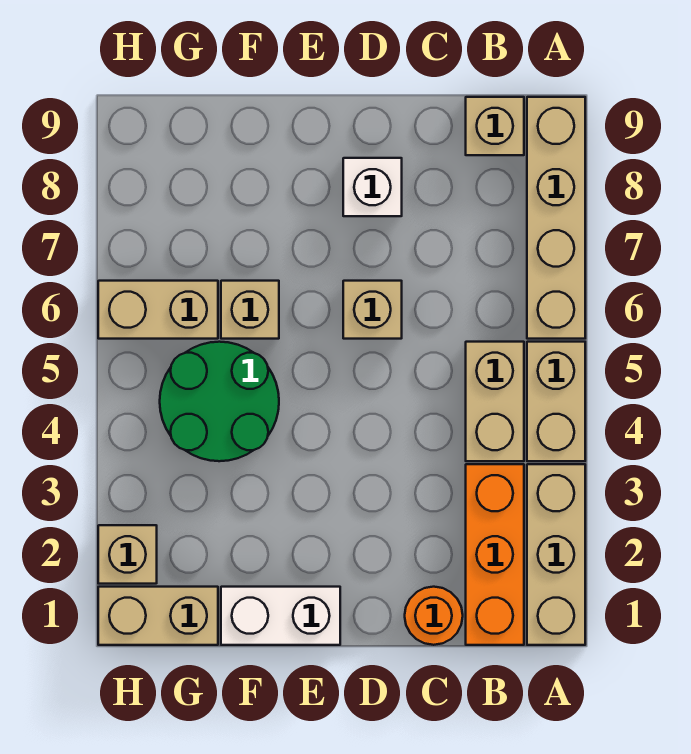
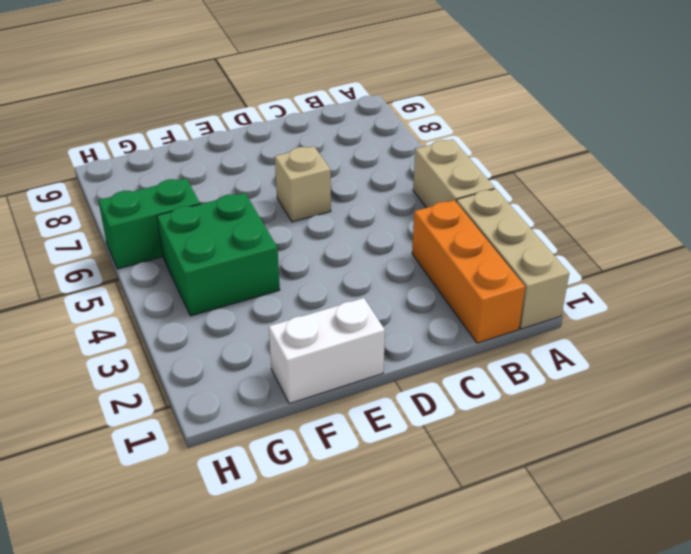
green brick F4:G5 level 1 -> green round brick F4:G5 level 1
green brick G6:H6 level 1 -> tan brick G6:H6 level 1
none -> tan brick A6:A9 level 1
none -> tan brick B4:B5 level 1
none -> tan brick B9 level 1

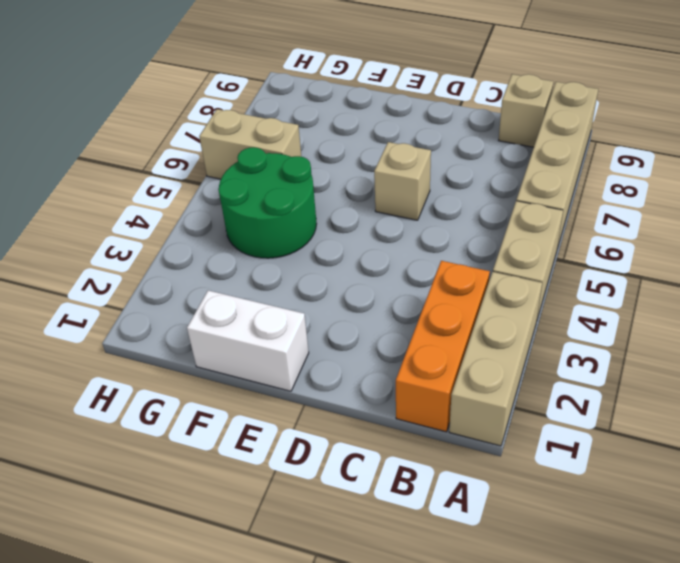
none -> tan brick B4:B5 level 1
none -> orange round brick C1 level 1
none -> white brick D8 level 1

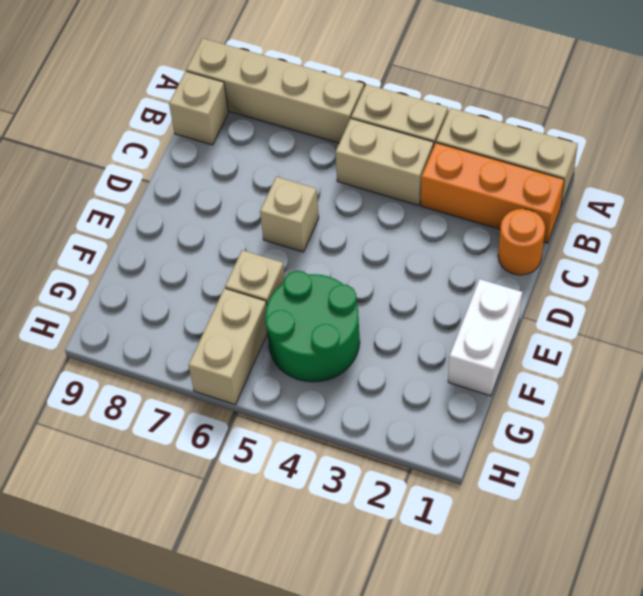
none -> white brick D8 level 1
none -> tan brick G1:H1 level 1
none -> tan brick H2 level 1

